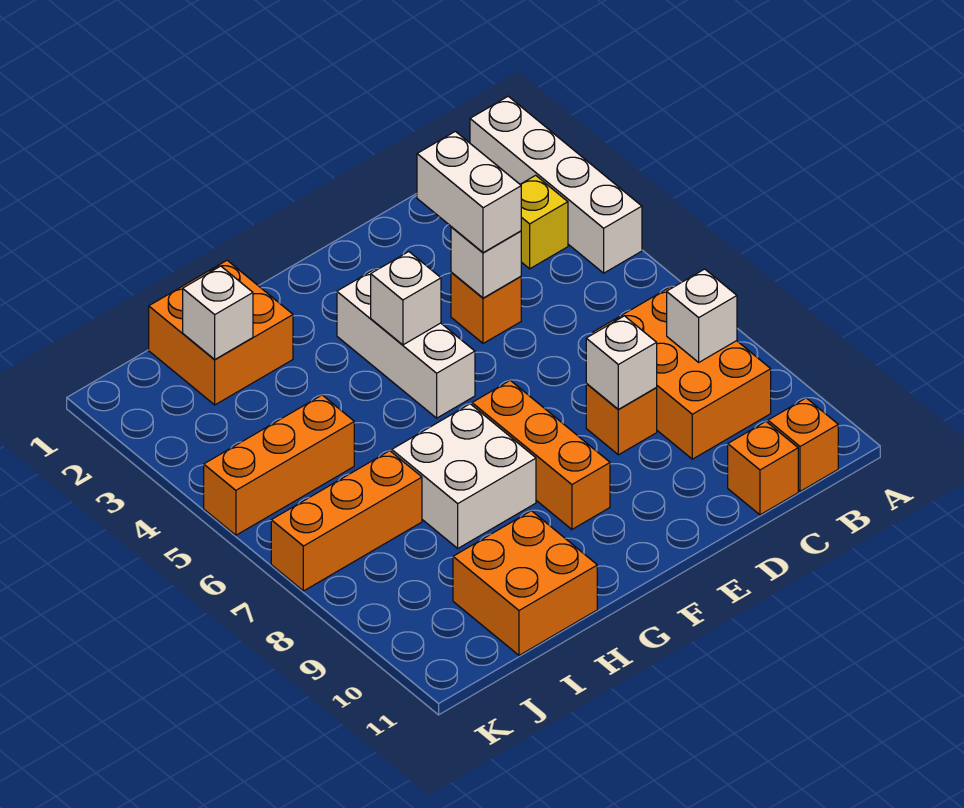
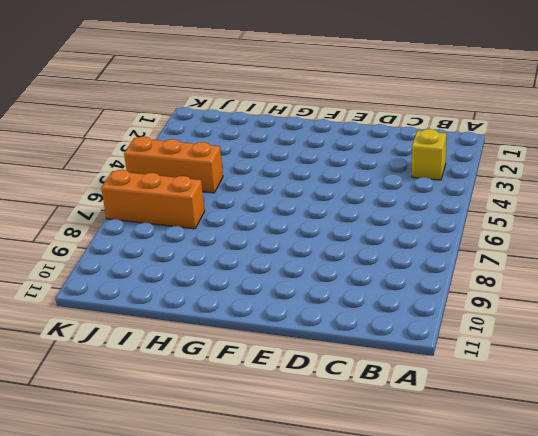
none -> white brick A1:A4 level 1
none -> orange brick B7:C9 level 1
none -> orange brick B11 level 1

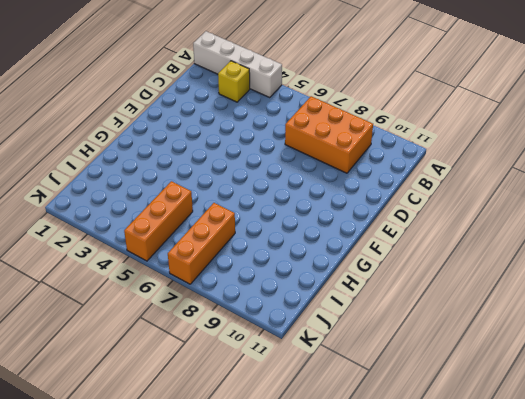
none -> orange brick B11 level 1
none -> orange brick C11 level 1
none -> orange brick D4 level 1

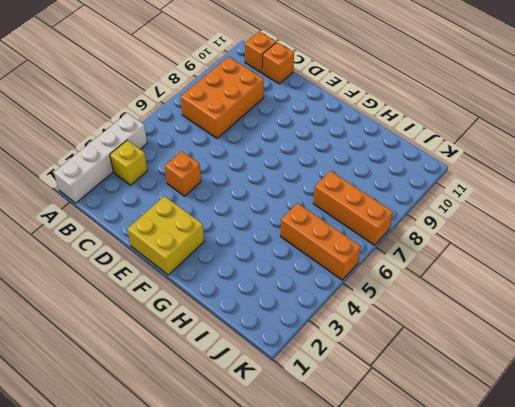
yellow brick E1:F2 level 1 -> none
none -> orange brick D8 level 1
none -> white brick F3:F5 level 1
none -> orange brick F7:F9 level 1

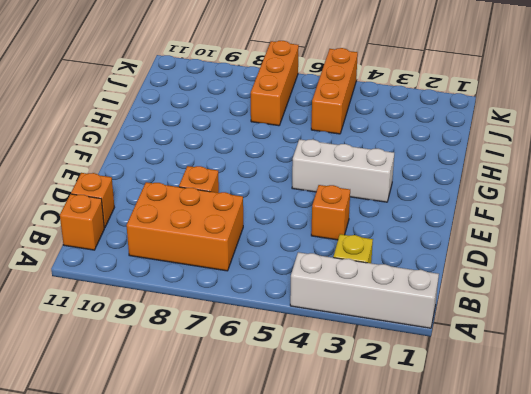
none -> orange brick F7:F9 level 1
none -> white brick G7:H8 level 1
none -> orange brick H1:I2 level 1

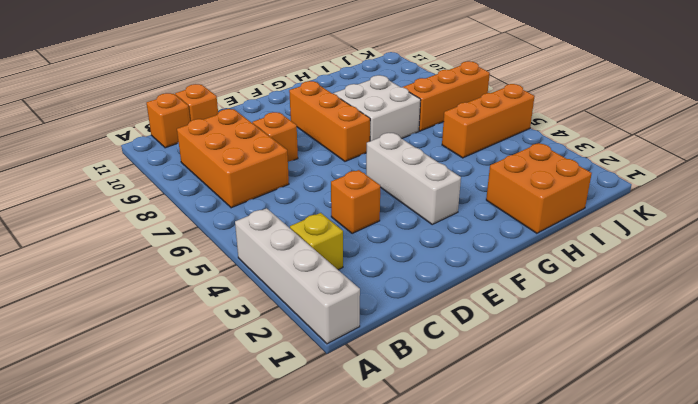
none -> orange brick H10:I11 level 1
none -> white brick B8 level 2
none -> white brick D4 level 2

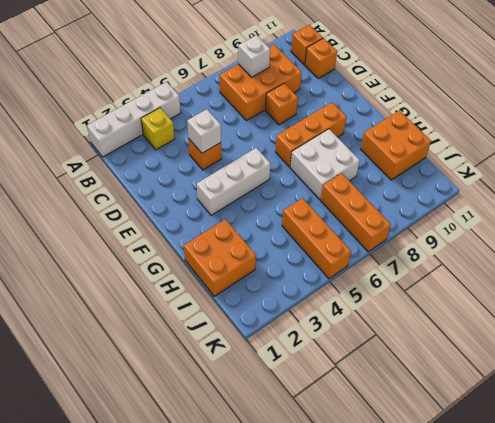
none -> white brick D8 level 2
none -> white brick F4 level 2
none -> white brick I2 level 2

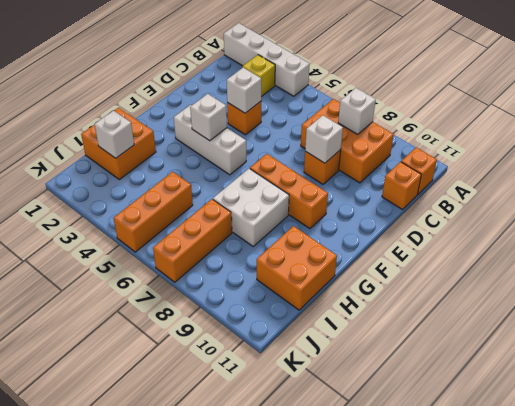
none -> white brick D3:D4 level 3

